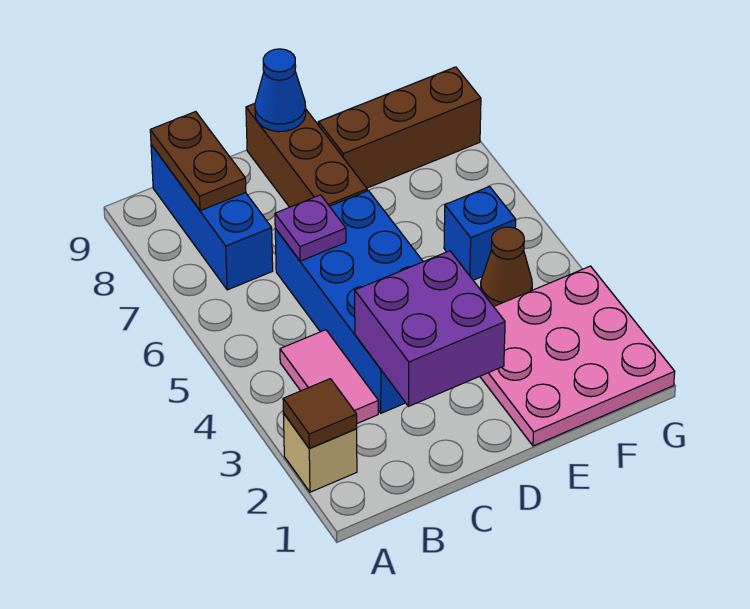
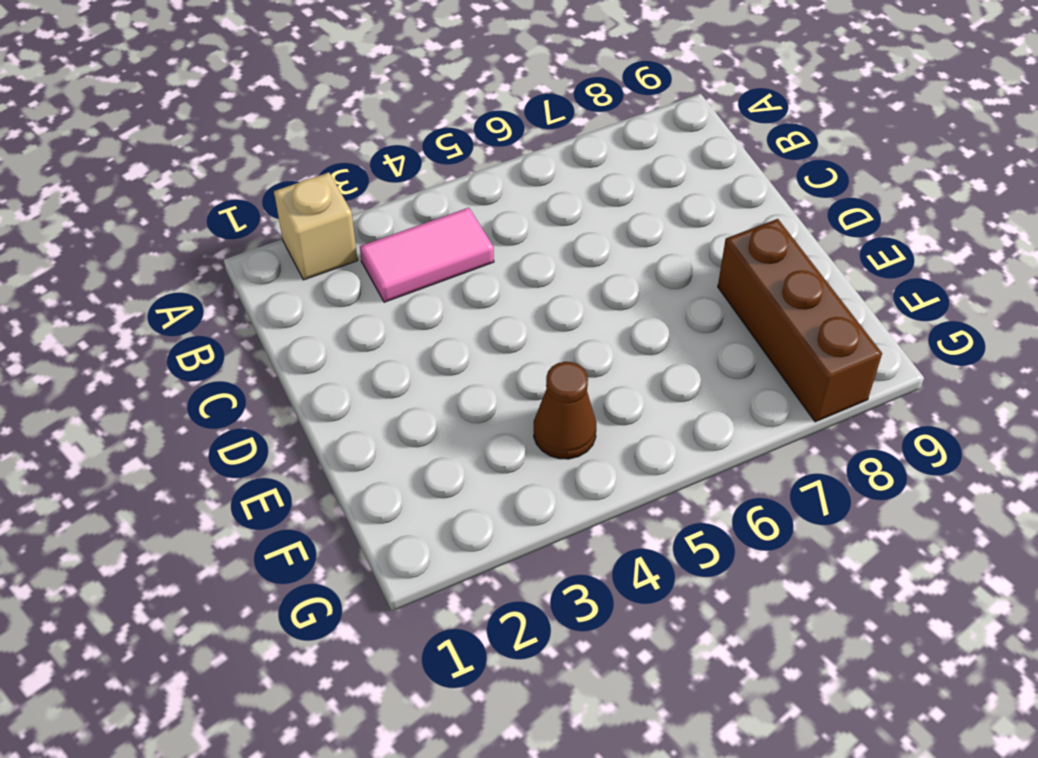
none -> blue brick B7:B9 level 1
none -> blue brick C3:D6 level 1
none -> brown brick D7:D9 level 1

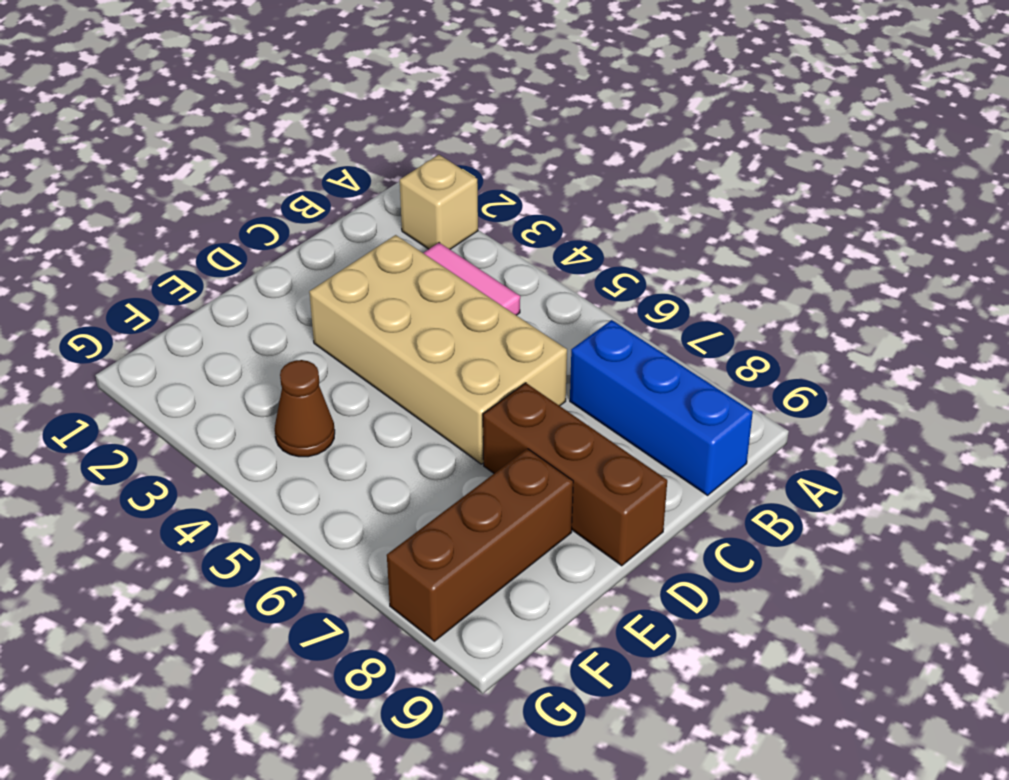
tan brick C3:D6 level 1 -> blue brick C3:D6 level 1
none -> pink plate E1:G3 level 1
none -> blue brick F5 level 1
none -> brown tile A2 level 2

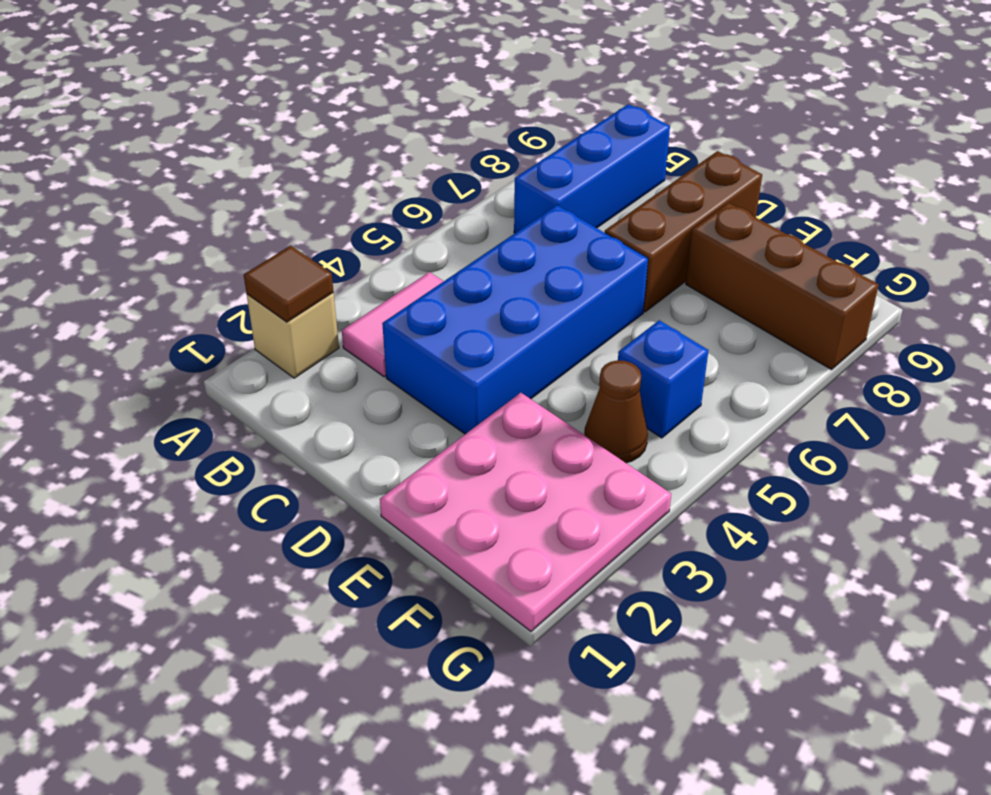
none -> brown plate B8:B9 level 2
none -> purple brick C2:D3 level 2
none -> purple plate C6 level 2

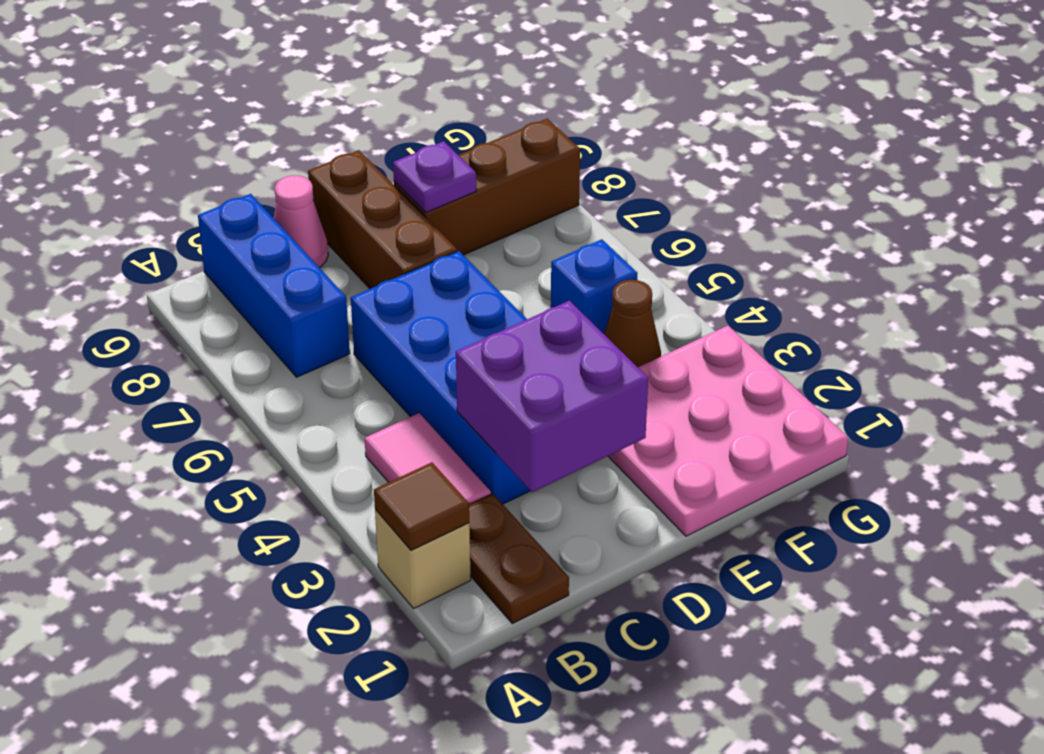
brown plate B1:B2 level 1 -> brown plate B8:B9 level 2
pink cone C9 level 1 -> none
purple plate E8 level 2 -> purple plate C6 level 2
none -> blue cone D9 level 2

